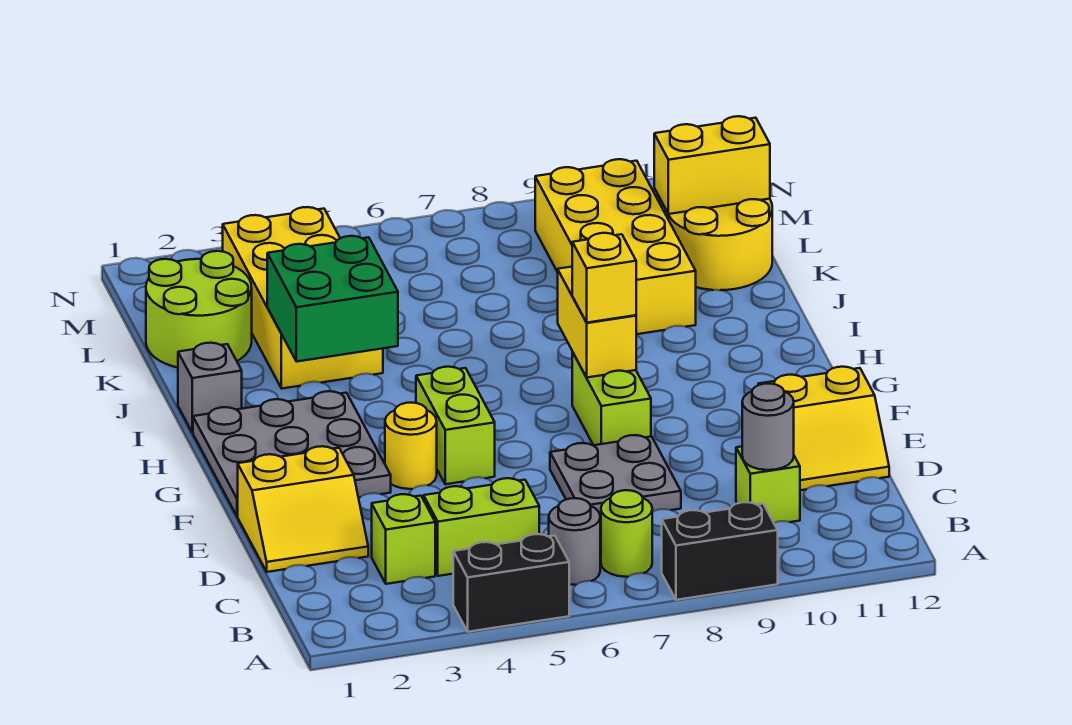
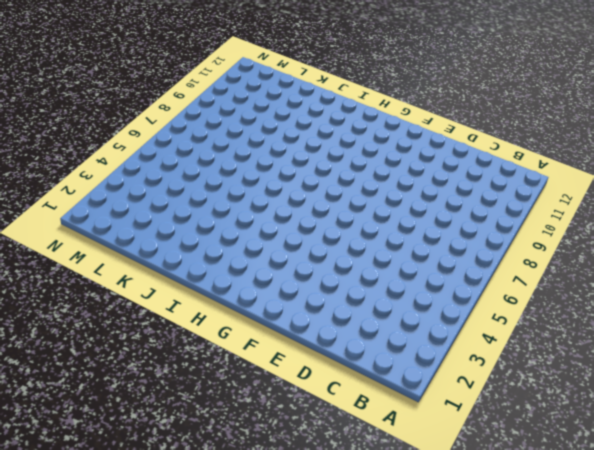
none -> black brick A4:A5 level 1
none -> black brick A8:A9 level 1
none -> grey round brick B6 level 1

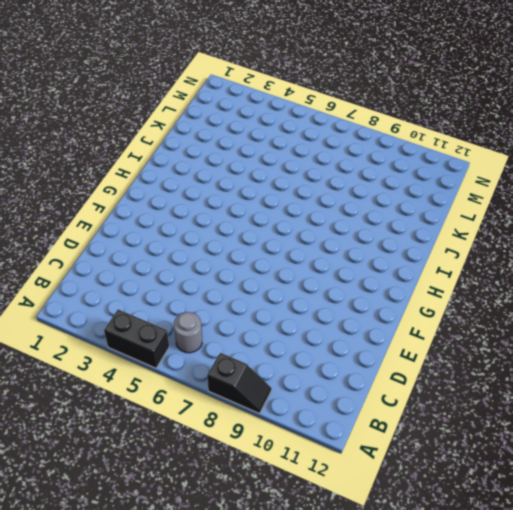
black slope A8:A9 level 1 top 8 -> black brick A8:A9 level 1
none -> lime round brick B7 level 1
none -> lime brick C3 level 1
none -> lime brick C4:C5 level 1

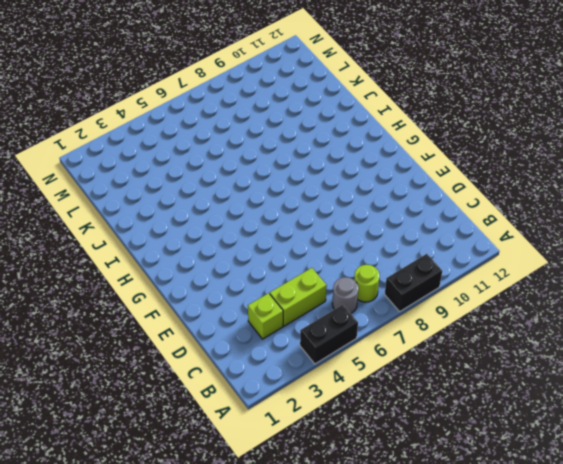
none -> lime brick C10 level 1
none -> yellow slope D1:E2 level 1 top E
none -> grey plate D7:E8 level 1

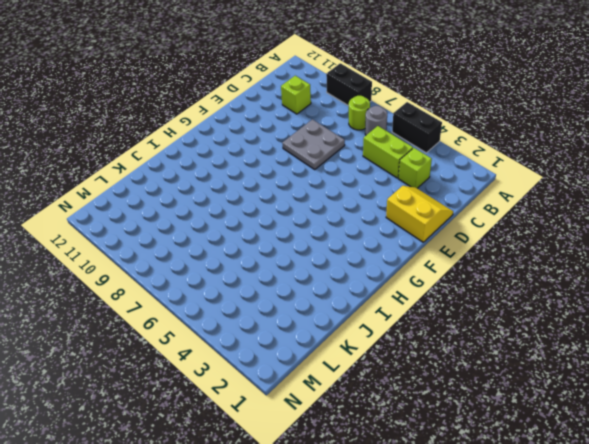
none -> yellow slope D11:E12 level 1 top E
none -> grey plate F1:H3 level 1
none -> yellow round brick F4 level 1

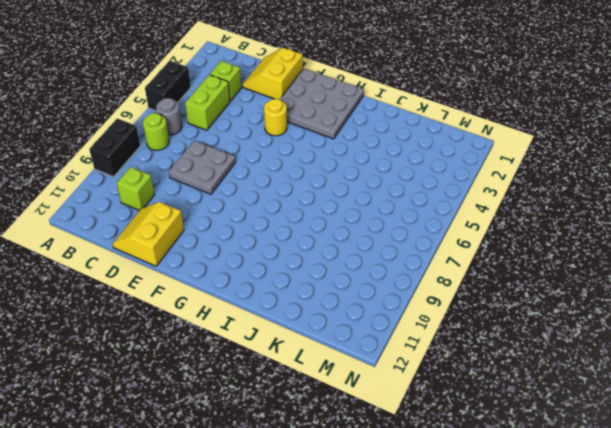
none -> lime brick F5:G5 level 1
none -> lime brick F8:G8 level 1
none -> grey brick I1 level 1

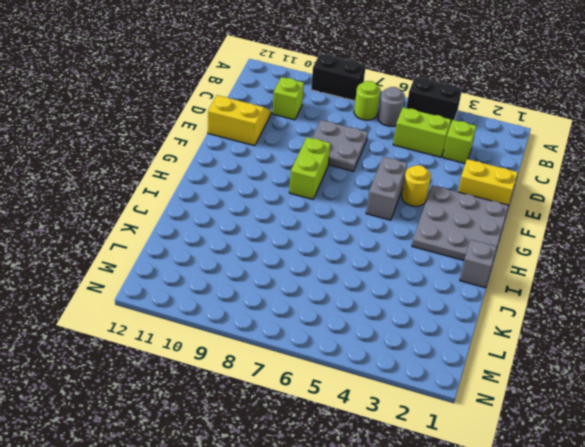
grey brick F5:G5 level 1 -> lime brick F5:G5 level 1
none -> yellow brick J3:M4 level 1
none -> yellow brick J9:M10 level 1
none -> lime round brick K1:L2 level 1

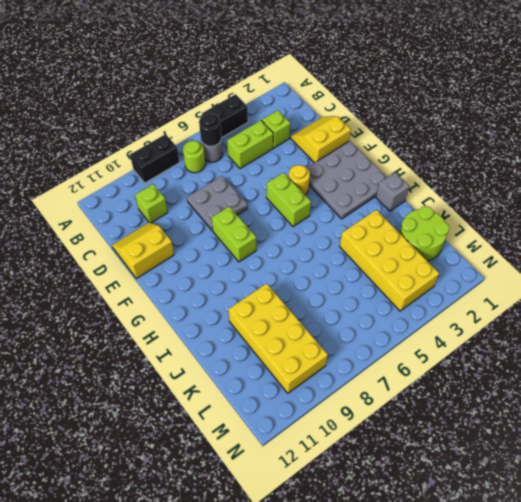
black round brick B6 level 2 -> none
none -> yellow round brick K11:L12 level 1
none -> grey round brick C10 level 2
none -> yellow brick G8:H8 level 2

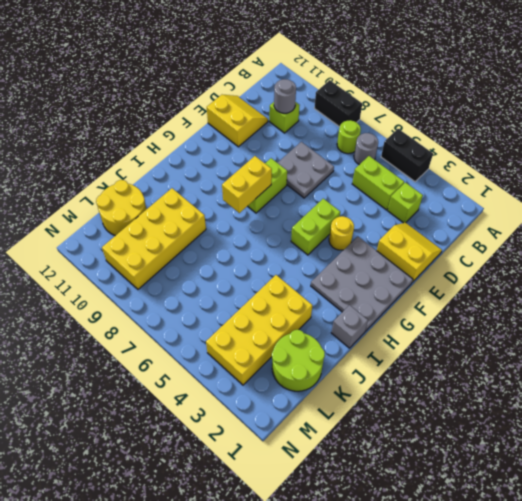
none -> green brick I3:J4 level 2
none -> yellow brick L11:L12 level 2
none -> yellow brick G8 level 3

